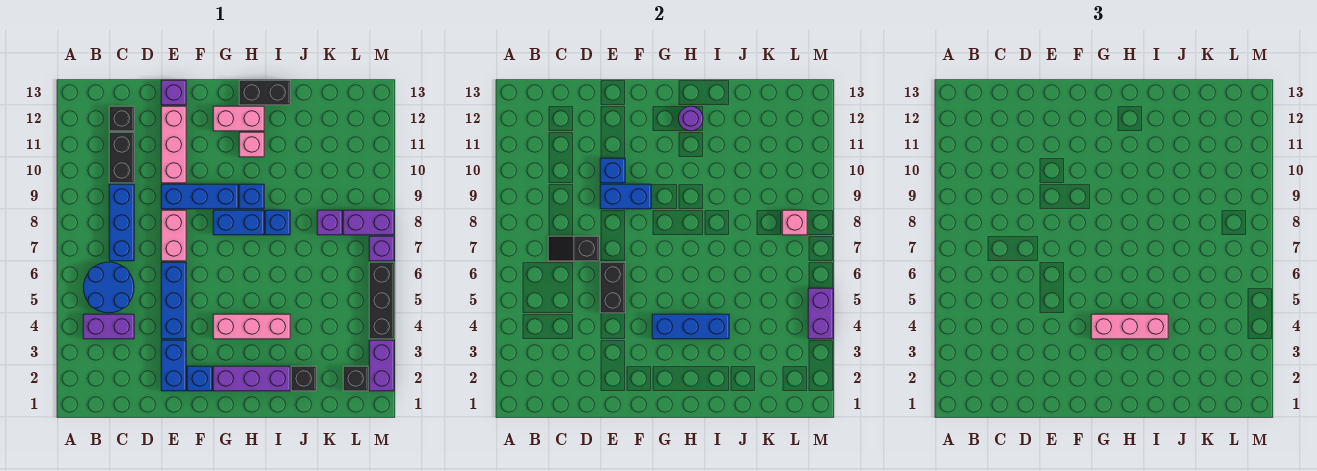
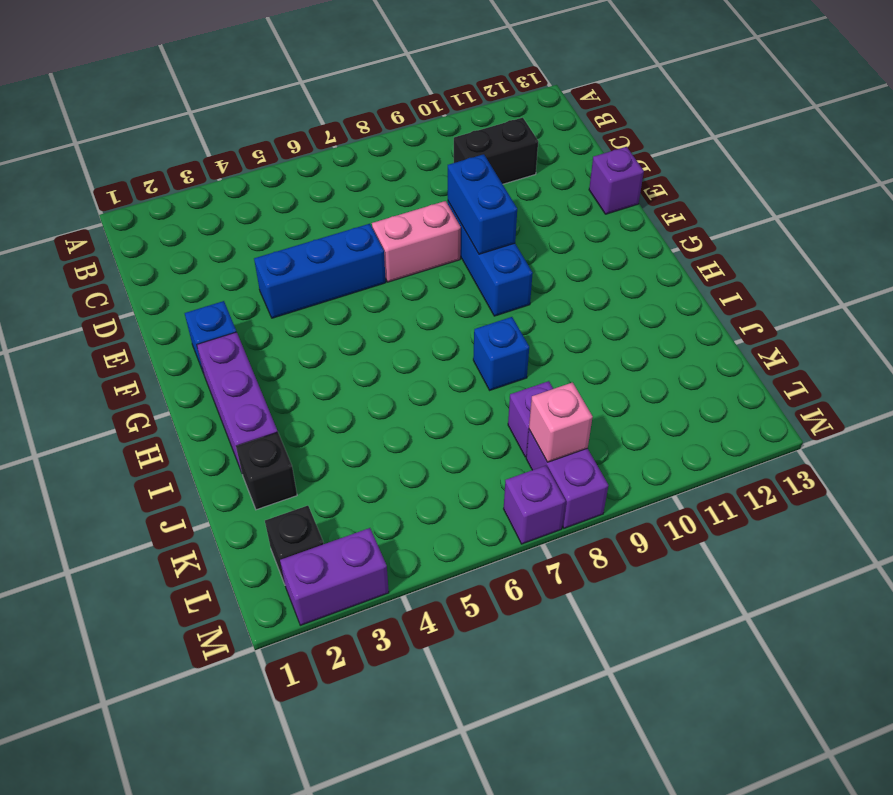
none -> purple brick B4:C4 level 1
none -> blue round brick B5:C6 level 1
none -> blue brick C7:C9 level 1
none -> black brick C12 level 1

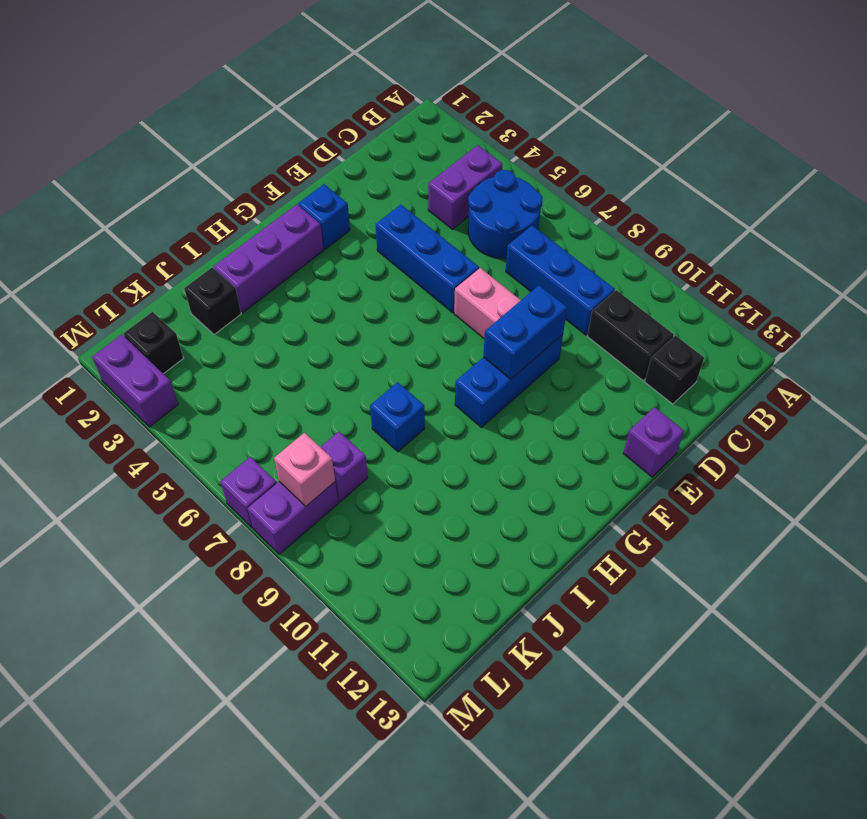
none -> blue brick E2:E3 level 1
none -> pink brick E10:E12 level 1
none -> pink brick G4:I4 level 1
none -> blue brick G8:H8 level 1

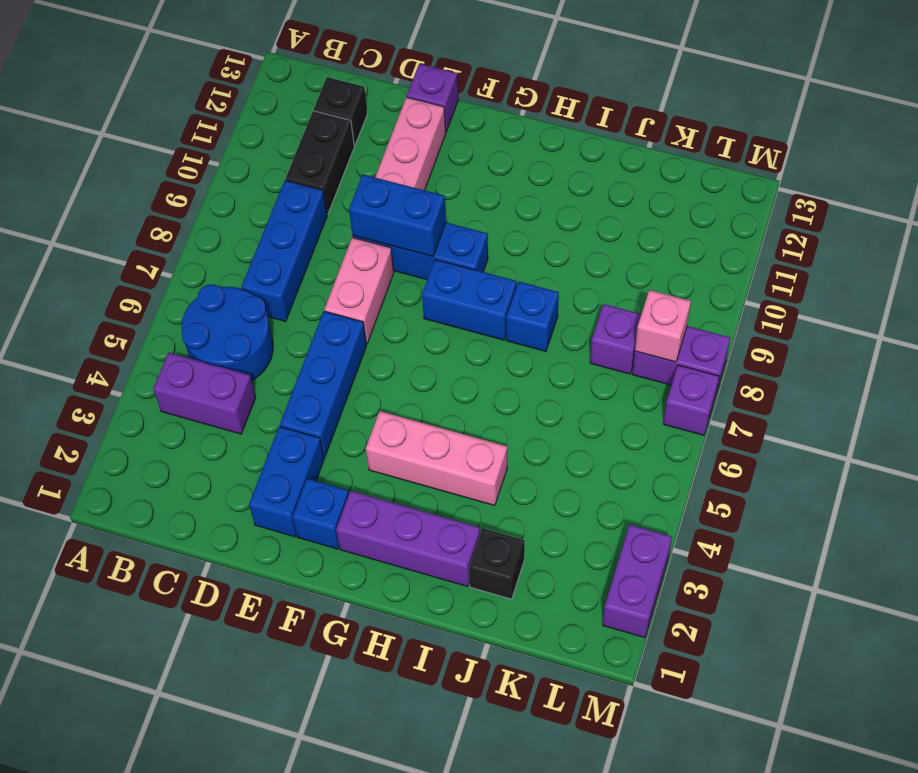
none -> pink brick G12:H12 level 1
none -> blue brick H9 level 1
none -> pink brick H11 level 1
none -> black brick H13:I13 level 1

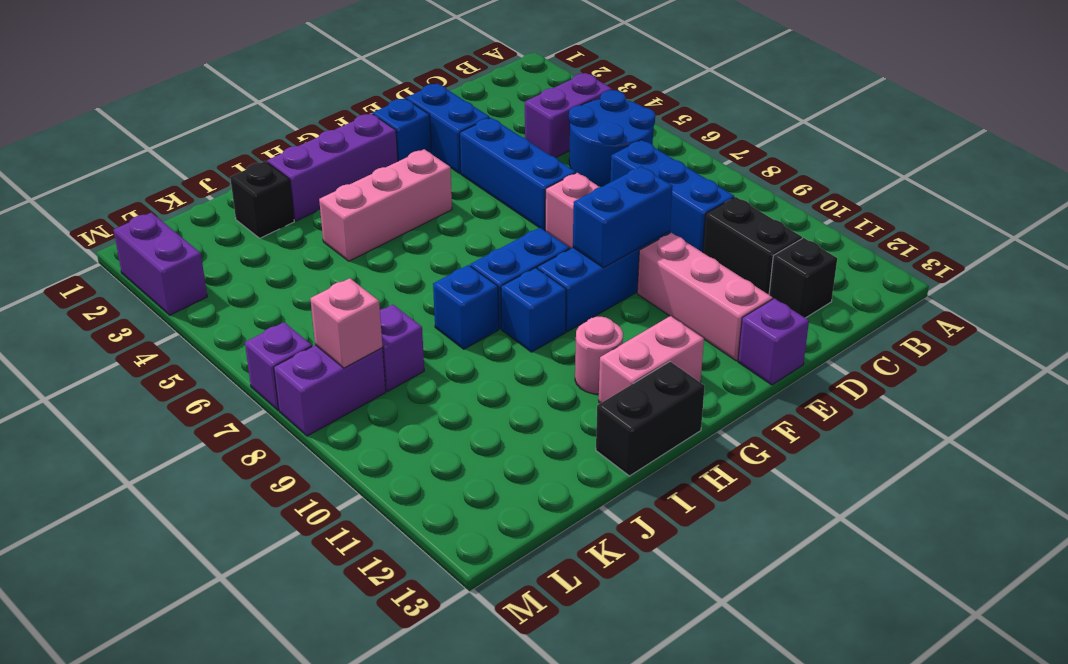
pink round brick H11 level 1 -> pink brick H11 level 1
none -> black brick L2 level 1
none -> black brick M4:M6 level 1
none -> black slope C7:D7 level 2 top D
none -> black brick E5:E6 level 2

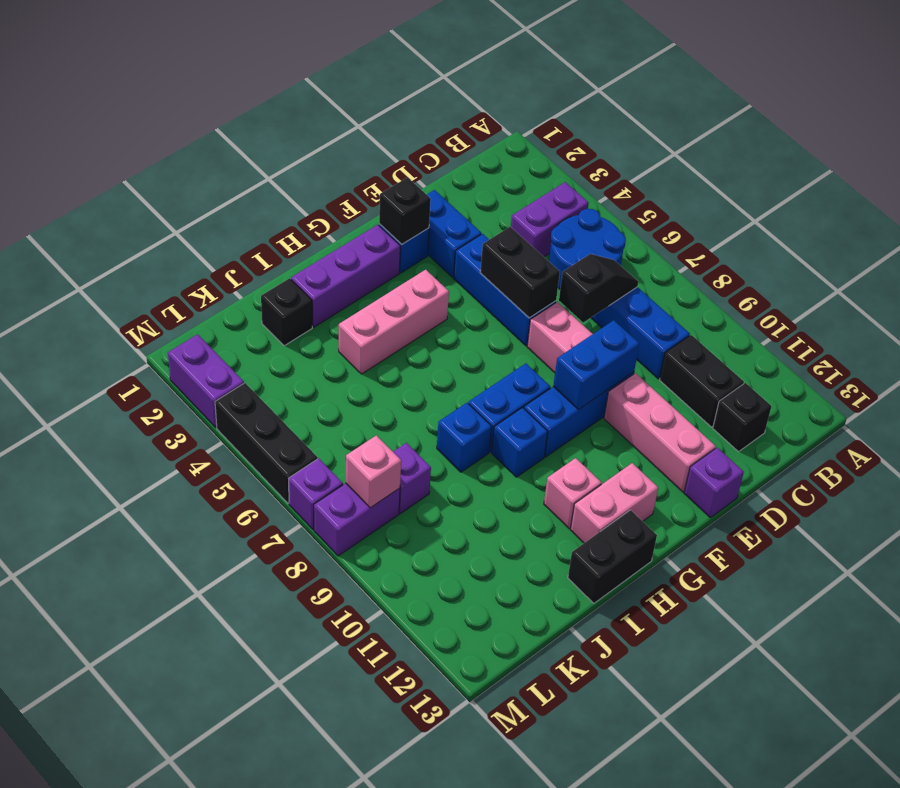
black brick F2 level 2 -> black brick L2 level 1
none -> blue brick E10 level 2
none -> blue brick G4:I4 level 2
none -> purple round brick H12 level 2
none -> purple brick M4:M5 level 2

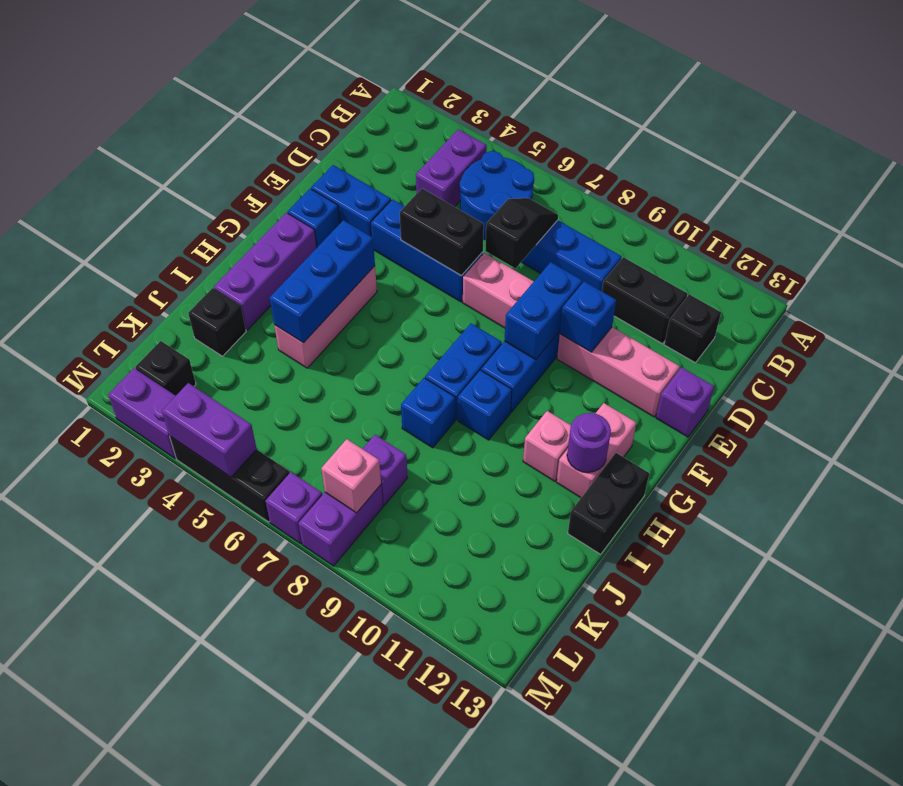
none -> pink brick G4:I4 level 3

